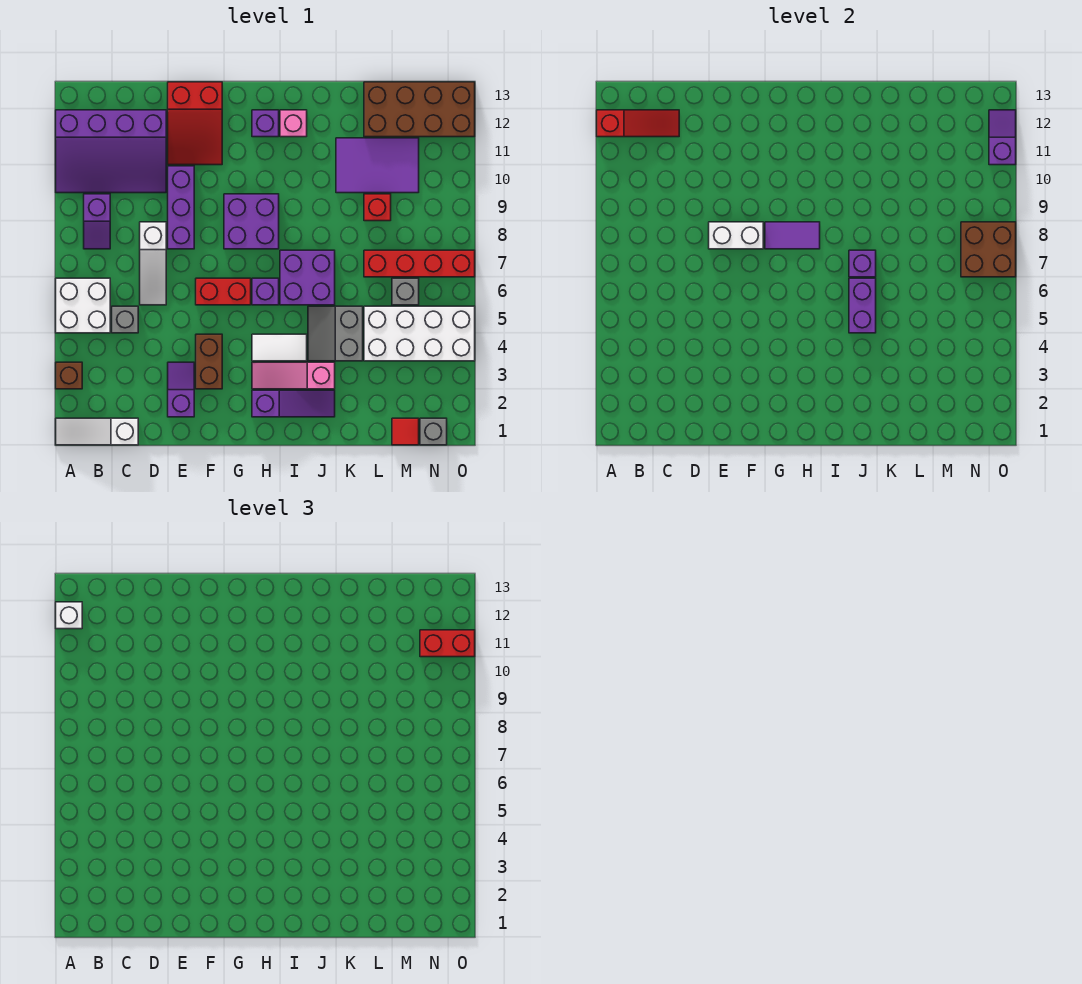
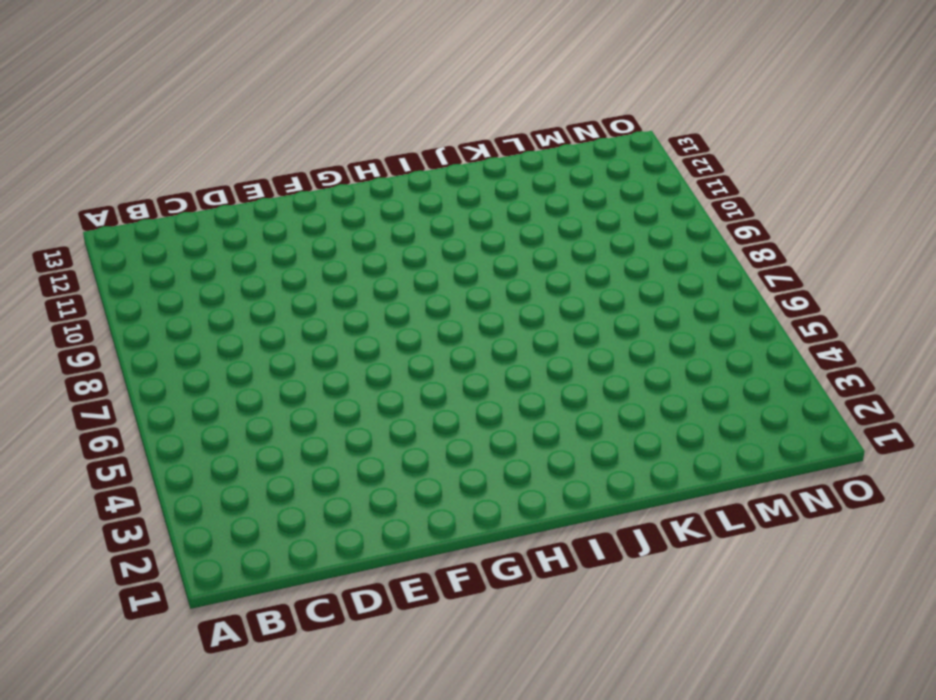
none -> white slope A1:C1 level 1 top C
none -> brown brick A3 level 1
none -> white brick A5:B6 level 1
none -> purple slope A10:D12 level 1 top 12

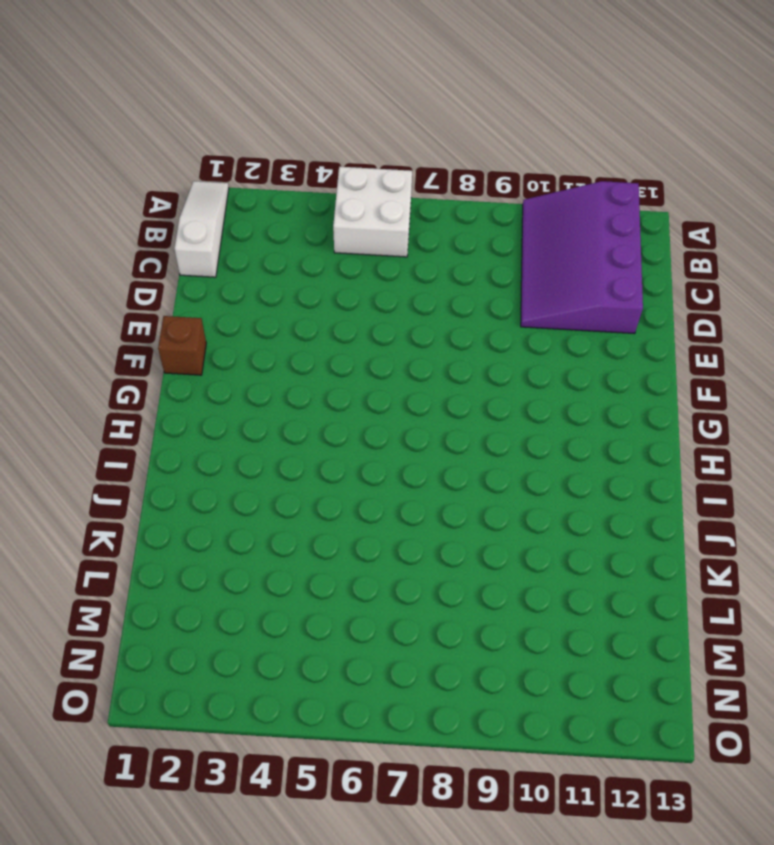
brown brick F1 level 1 -> brown brick A3 level 1
none -> purple slope B8:B9 level 1 top 9
none -> grey brick C5 level 1
none -> white slope D6:D8 level 1 top 8
none -> purple slope E2:E3 level 1 top 2

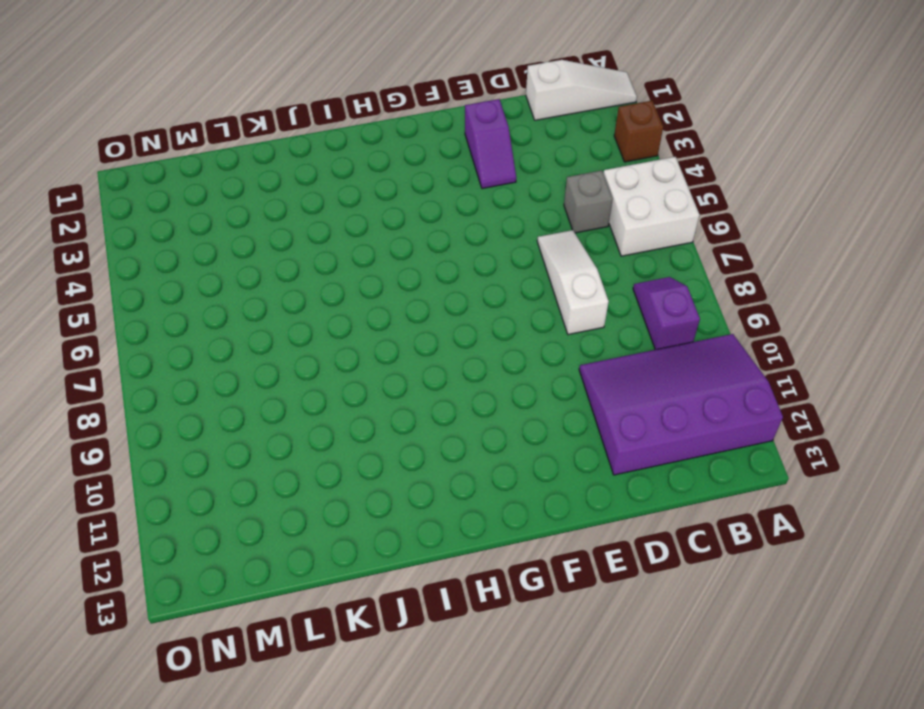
none -> purple brick E8:E10 level 1
none -> red slope E11:F13 level 1 top 13
none -> brown brick F3:F4 level 1
none -> red brick F6:G6 level 1

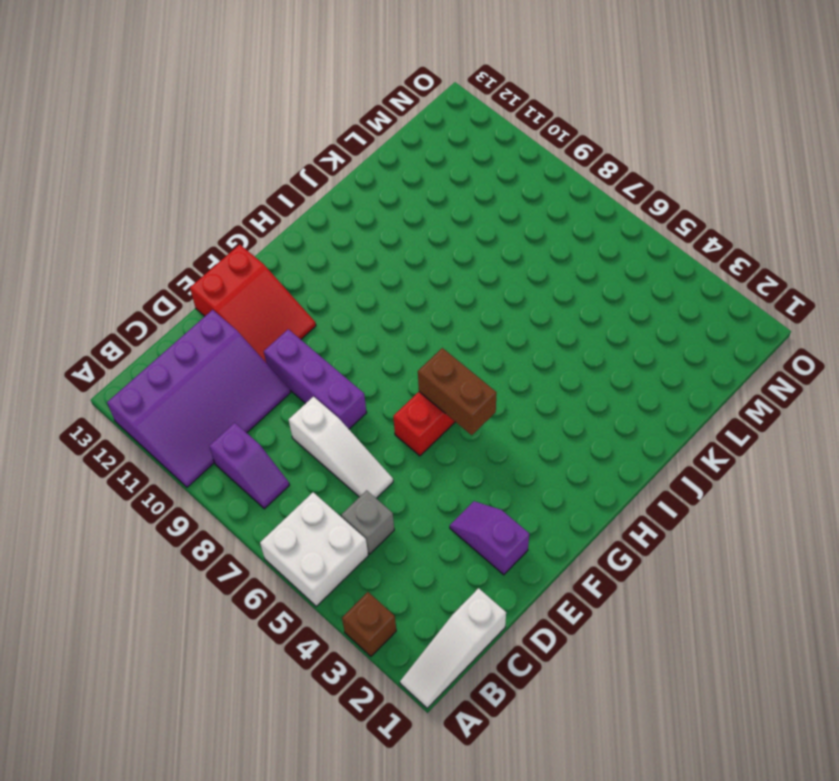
brown brick G5:G6 level 2 -> brown brick F3:F4 level 1
none -> purple brick G8:H9 level 1
none -> purple slope H2:J2 level 1 top H
none -> pink slope H3:J3 level 1 top J
none -> white tile H4:I4 level 1

